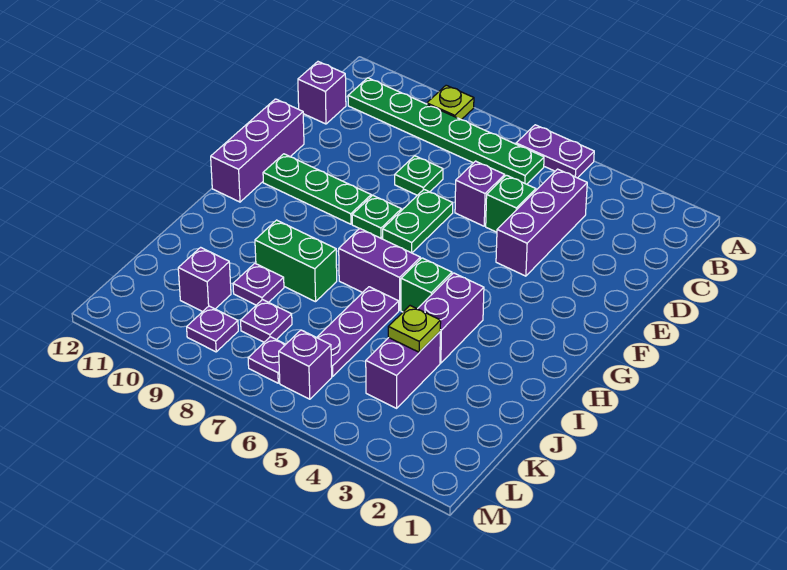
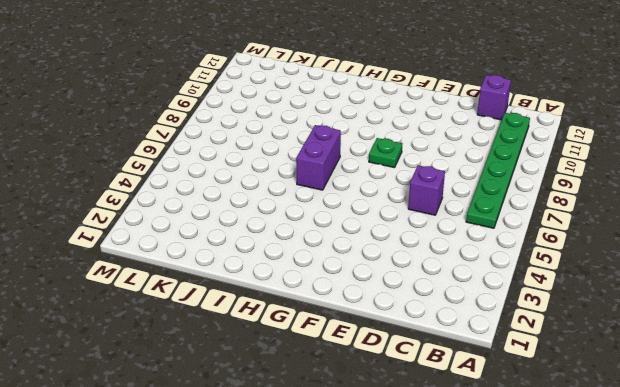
none -> purple plate A5:A6 level 1
none -> lime plate A9 level 1
none -> purple brick C4:E4 level 1

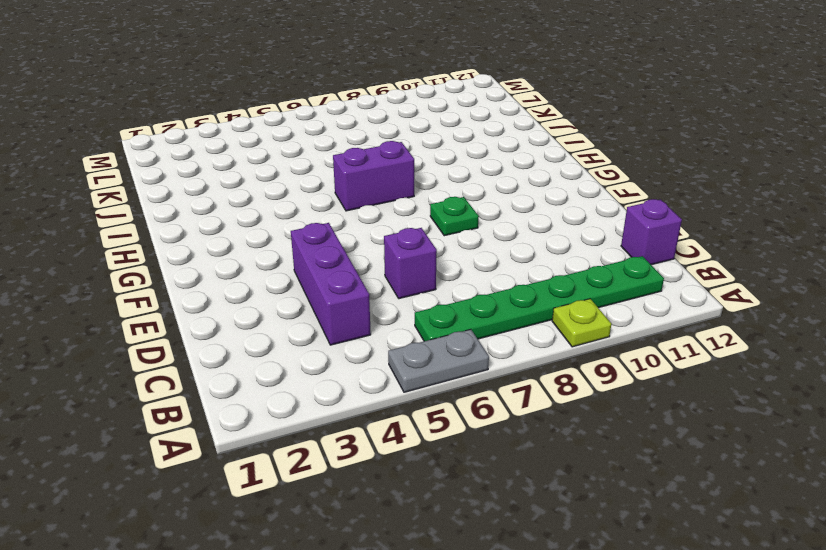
grey plate A5:A6 level 1 -> purple plate A5:A6 level 1
none -> green brick D5 level 1
none -> green plate D8 level 1
none -> green plate E7:F7 level 1

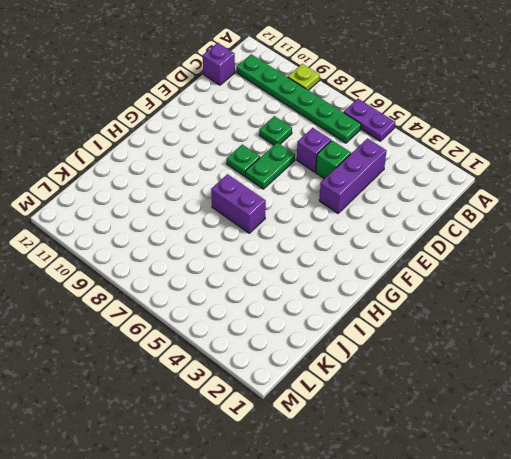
none -> purple brick E12:G12 level 1
none -> green plate F9:F11 level 1
none -> purple brick H4:I4 level 1

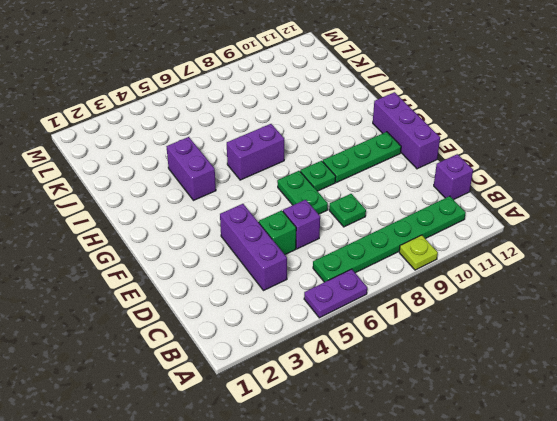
none -> green brick H5 level 1
none -> purple plate I6:K6 level 1
none -> green brick I8:I9 level 1

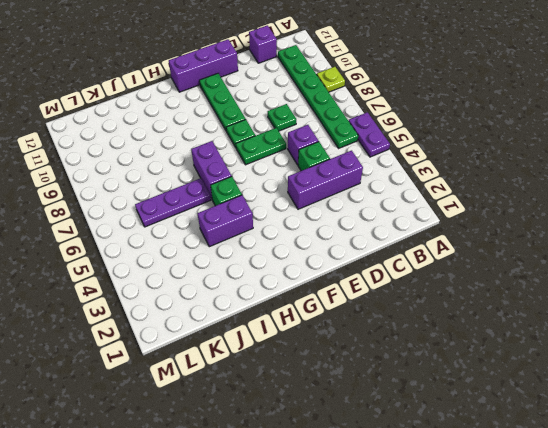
none -> green brick I8:I9 level 1
none -> purple brick J4:K4 level 1
none -> purple plate J9 level 1

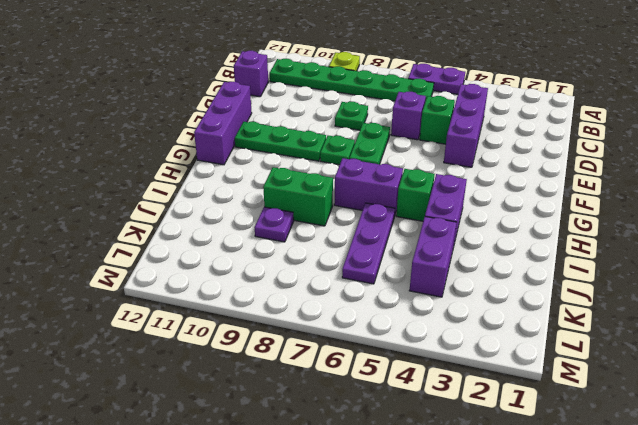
none -> purple plate K8 level 1
none -> purple brick K10 level 1
none -> purple brick L6 level 1

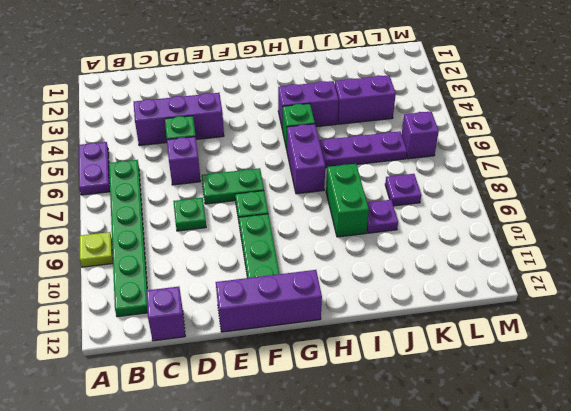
none -> purple brick K10 level 1
none -> purple plate L7 level 1
none -> purple plate L9 level 1

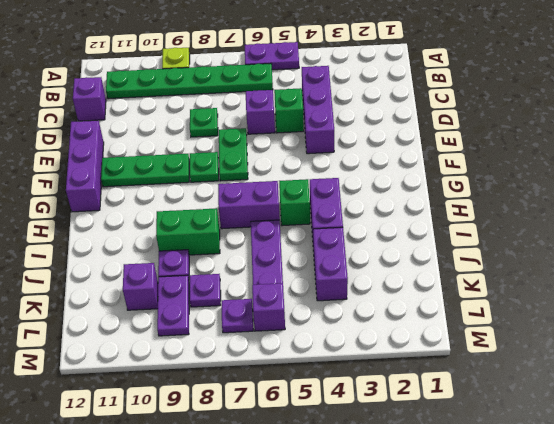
purple plate K9:L9 level 1 -> purple plate L9 level 1
none -> lime plate J4 level 2

